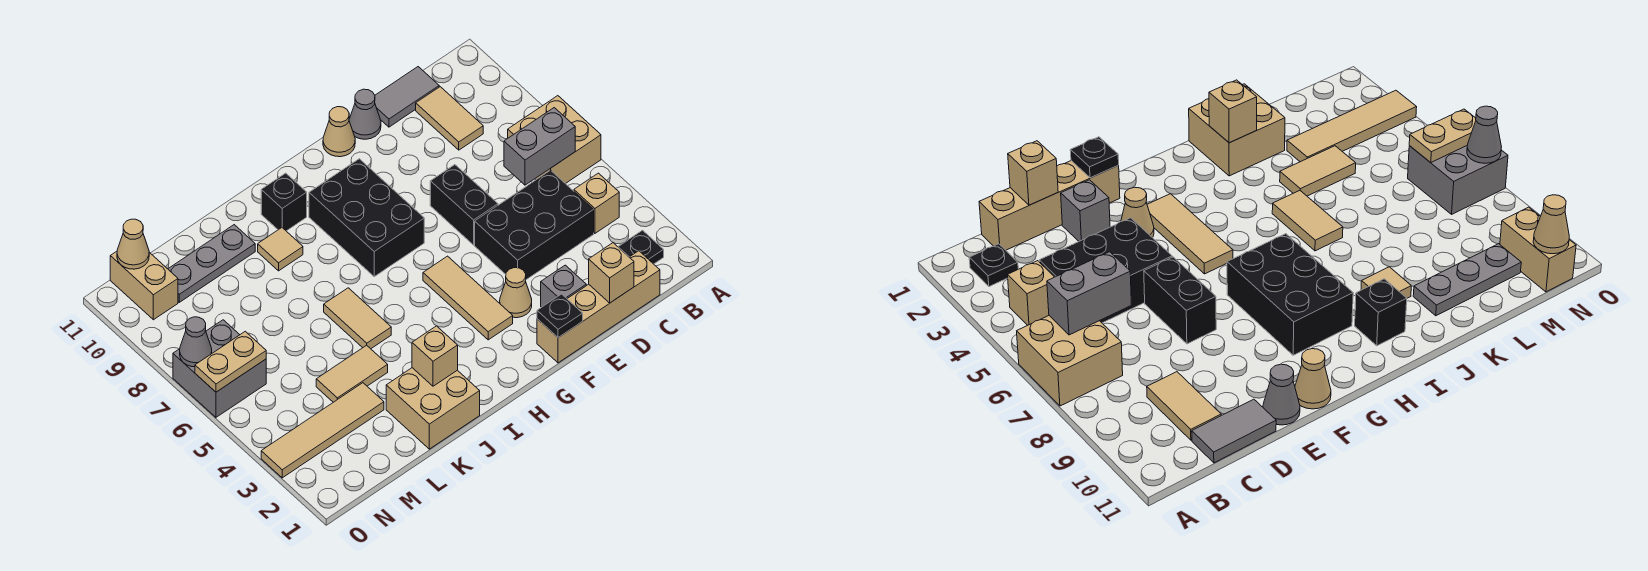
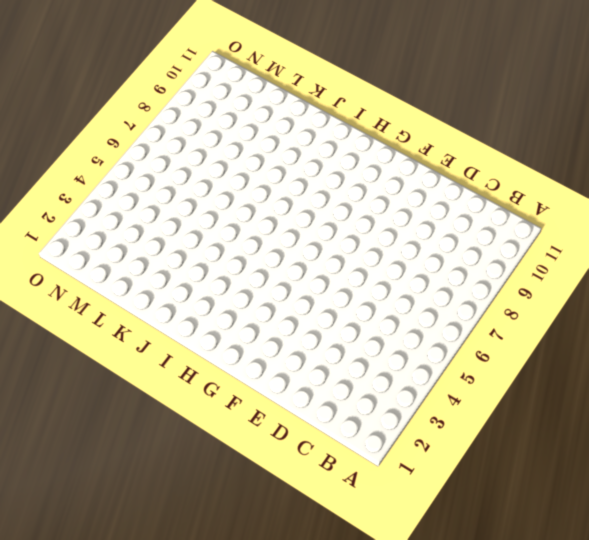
none -> tan brick A6:B7 level 1
none -> black plate B2 level 1
none -> tan brick B4 level 1
none -> tan brick C1:F1 level 1

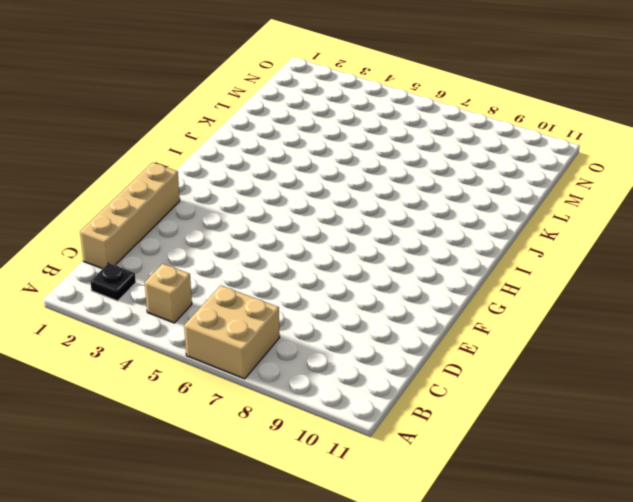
none -> black brick C4:E5 level 1
none -> tan tile C9:C10 level 1
none -> grey tile C11:D11 level 1
none -> grey brick E2 level 1

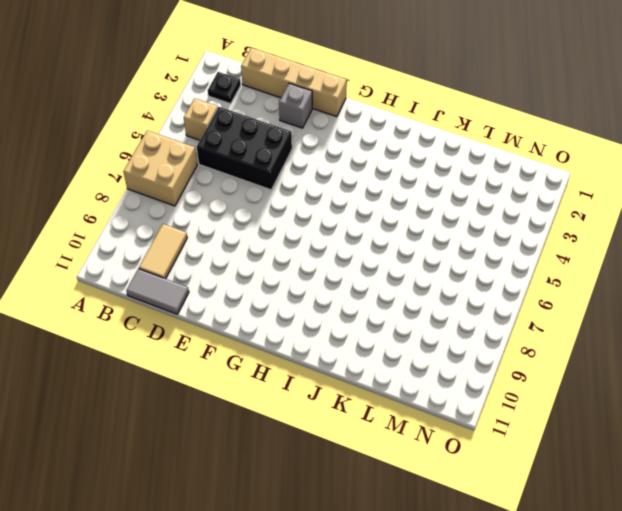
none -> black brick E6:E7 level 1
none -> grey cone E11 level 1
none -> tan cone F3 level 1
none -> tan cone F11 level 1

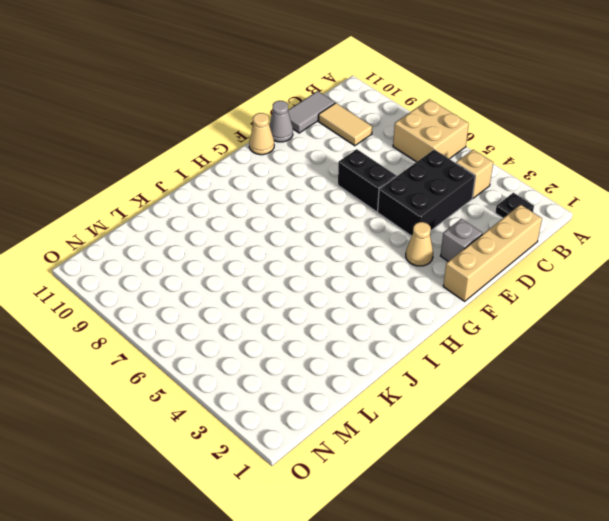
none -> tan tile G3:G5 level 1
none -> black brick G7:H9 level 1
none -> black brick I10 level 1
none -> tan brick J1:K2 level 1

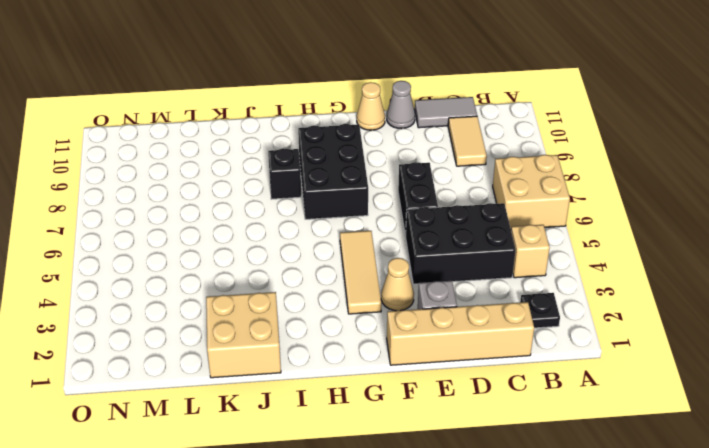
black brick I8 level 1 -> black brick I10 level 1
none -> tan tile J5:J6 level 1
none -> tan tile J9 level 1
none -> tan tile K4:L4 level 1
none -> grey plate K10:M10 level 1

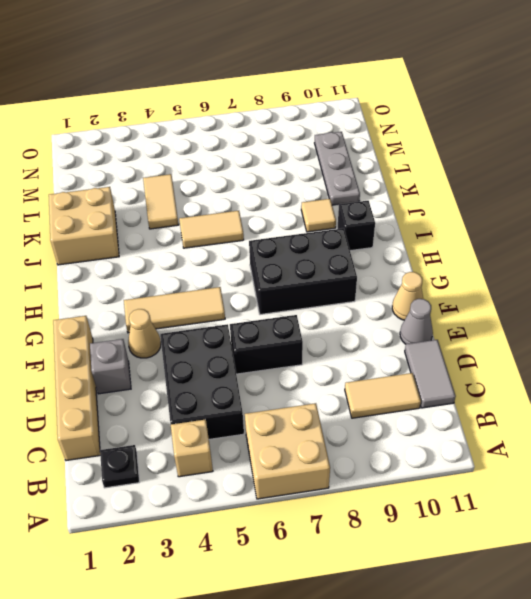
none -> tan tile L3:O3 level 1
none -> grey brick N6:O7 level 1
none -> tan brick N10:N11 level 1
none -> grey brick B6:C6 level 2

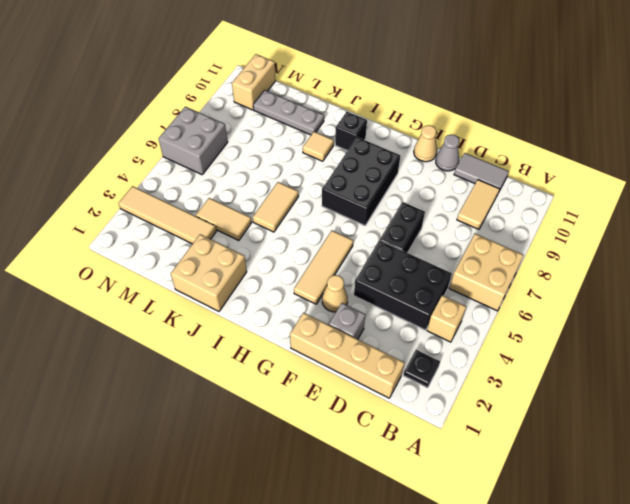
none -> grey brick B6:C6 level 2
none -> tan brick D1 level 2
none -> black plate F1 level 2
none -> tan brick J2 level 2

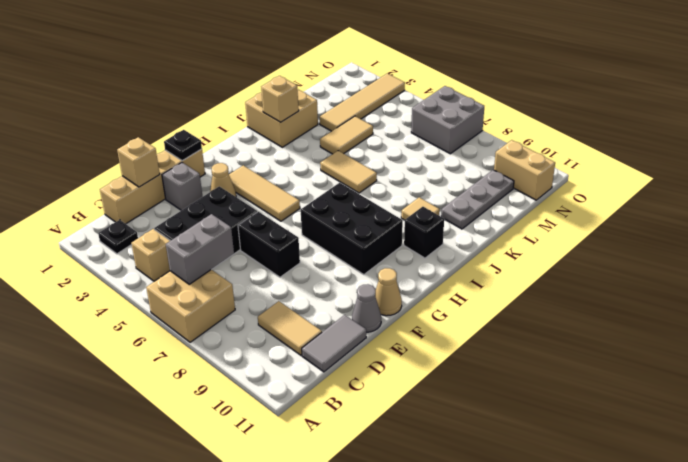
none -> tan plate N6:O6 level 2
none -> tan cone N11 level 2
none -> grey cone O7 level 2

